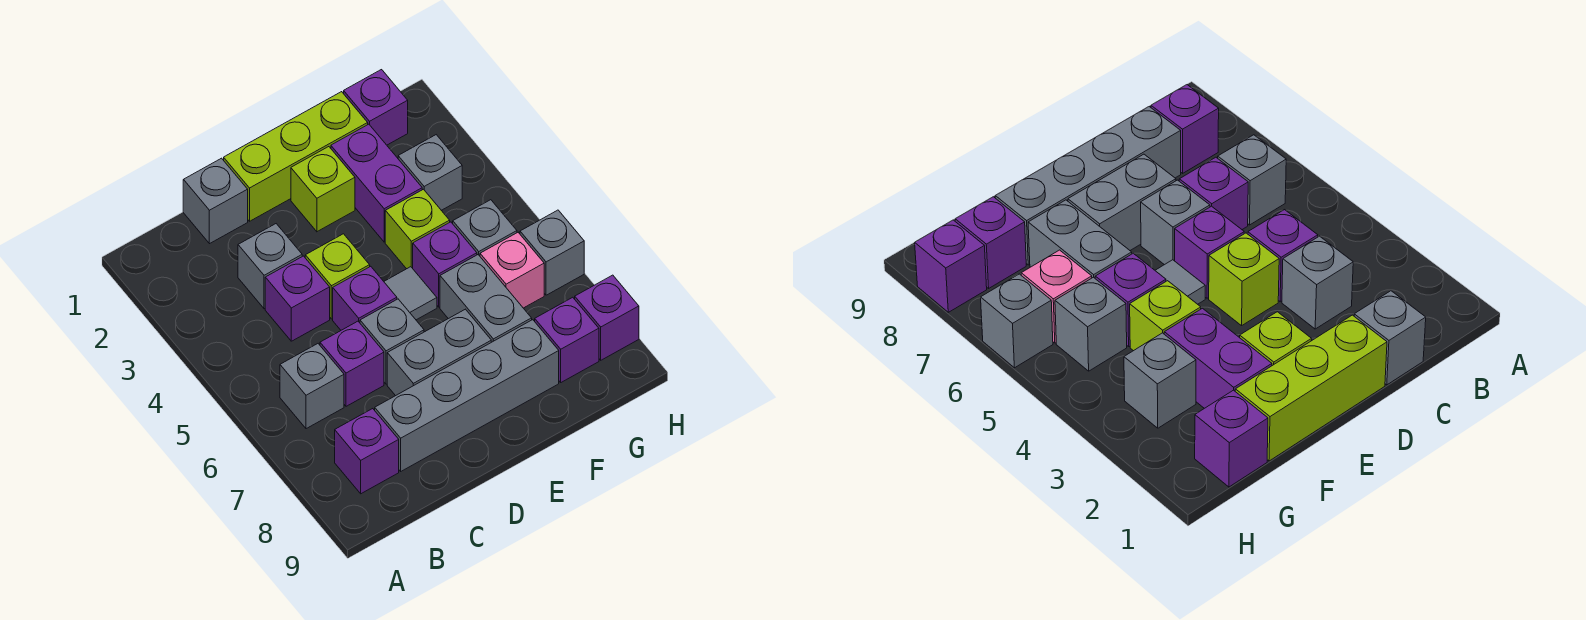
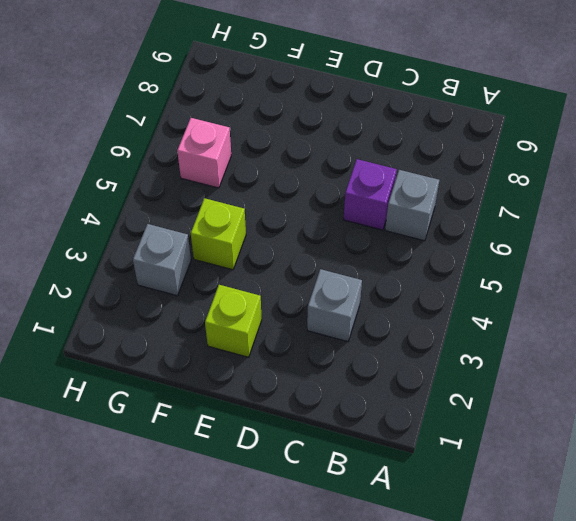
none -> purple brick B8 level 1
none -> grey brick C1 level 1
none -> purple brick C4 level 1

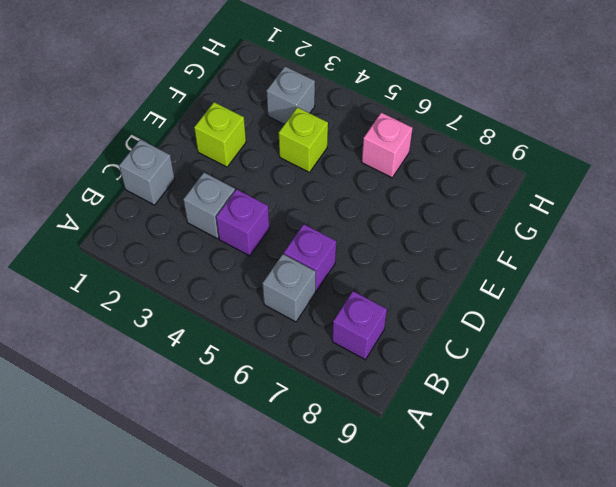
none -> grey brick C8:F8 level 1
none -> lime brick D1:F1 level 1
none -> lime brick D4 level 1

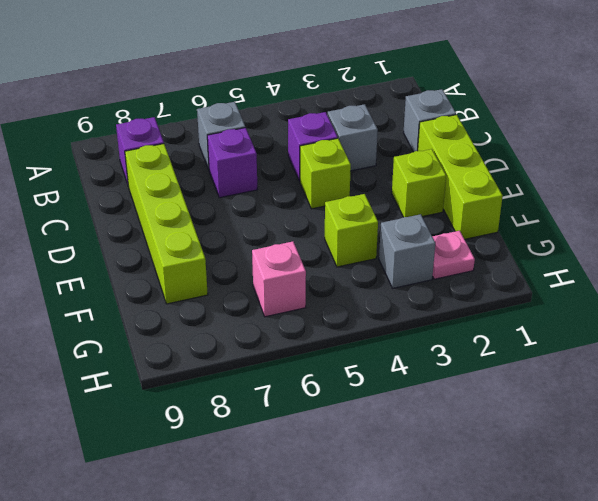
lime brick C8:F8 level 1 -> grey brick C8:F8 level 1
pink plate G2 level 1 -> none
none -> purple brick D5 level 1
none -> grey brick D6 level 1
none -> grey brick D7:E7 level 1

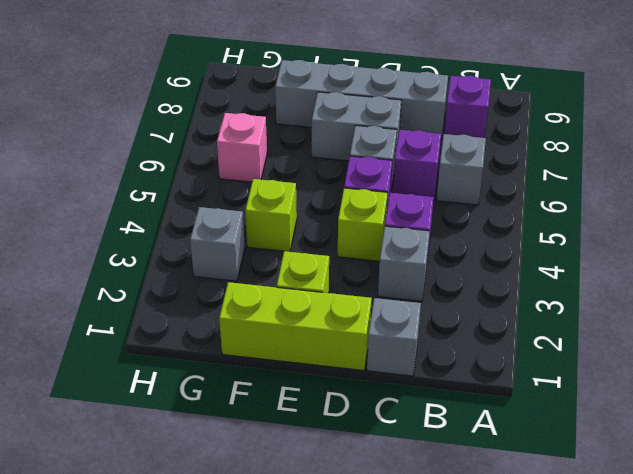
none -> grey tile E5 level 1
none -> purple brick F2:F3 level 1
none -> purple brick F5 level 1

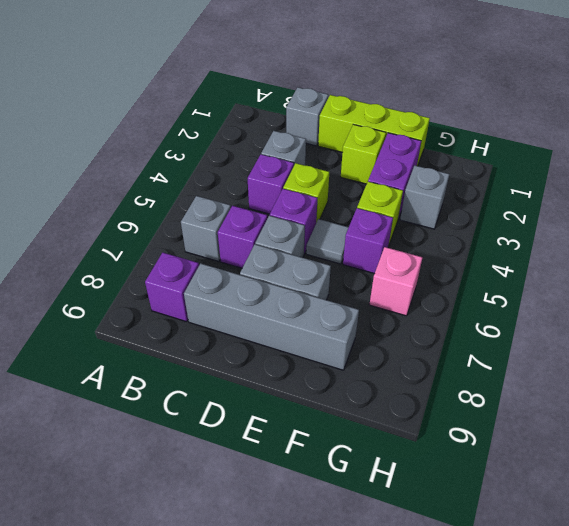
none -> grey brick F6:F7 level 1
none -> purple brick G1 level 1
none -> grey brick G5 level 1

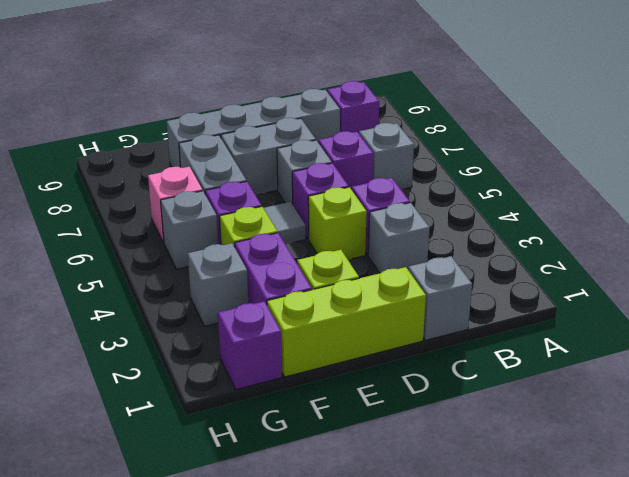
none -> purple brick G8 level 1
none -> grey brick H6 level 1
none -> purple brick H8 level 1

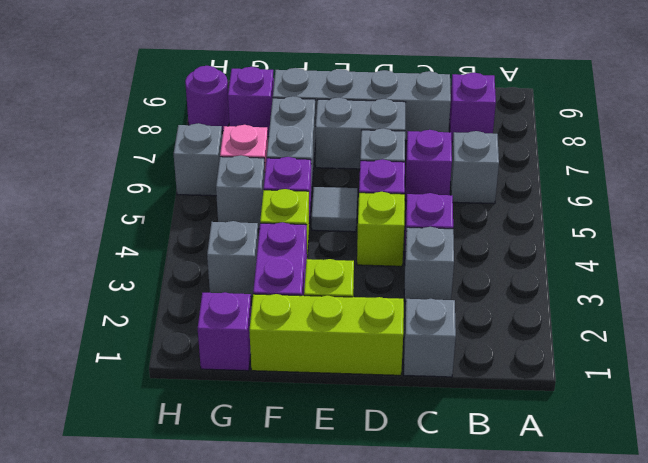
purple round brick H8 level 1 -> purple brick H8 level 1

